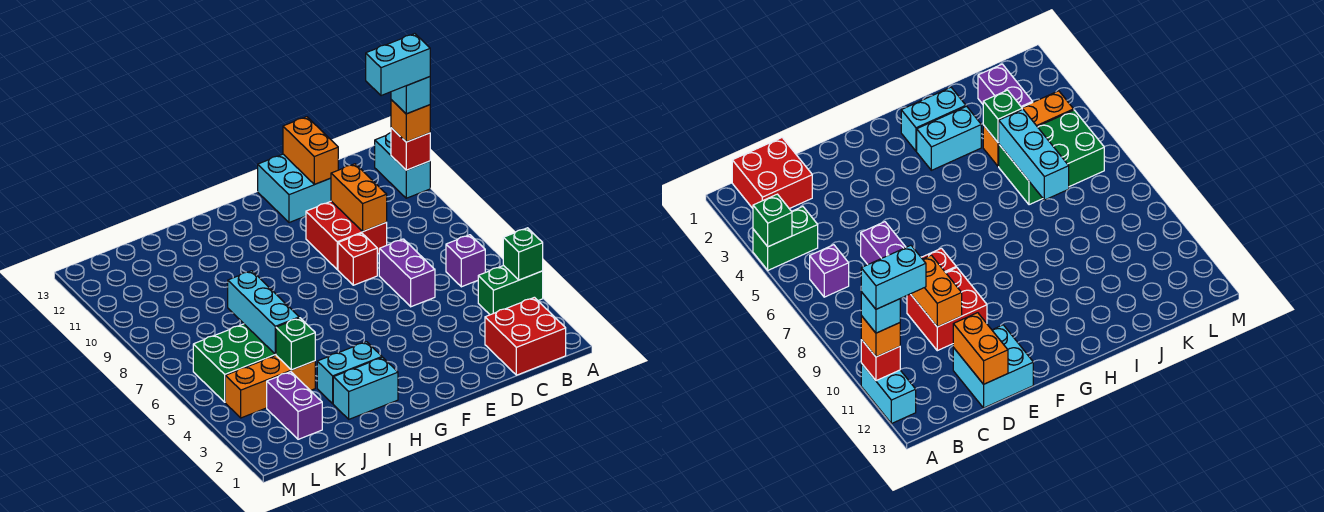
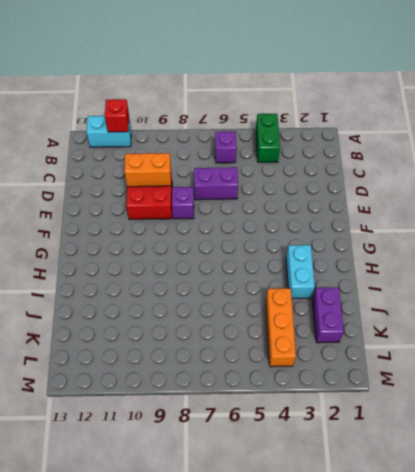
purple brick E8 level 1 -> red brick E8 level 1
purple brick J2:K2 level 1 -> purple brick K2:K3 level 1
none -> red brick B1:C2 level 1
none -> cyan brick D12:E13 level 1
none -> cyan brick H2:I2 level 1

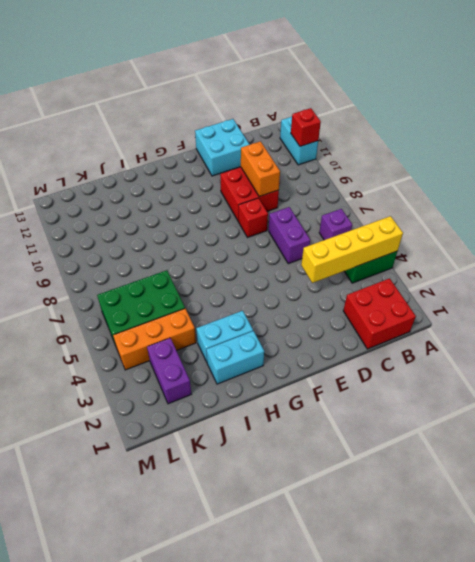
yellow brick A4:D4 level 2 -> green brick A4 level 2
none -> orange brick D12:D13 level 2
none -> green brick J4 level 2
none -> cyan brick J5:J7 level 2

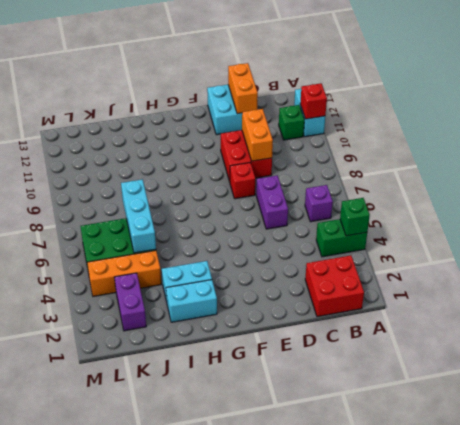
green brick B11 level 1 -> green brick J4 level 2
none -> orange brick A11 level 3
none -> cyan brick A11 level 4
none -> cyan brick A11:B11 level 5

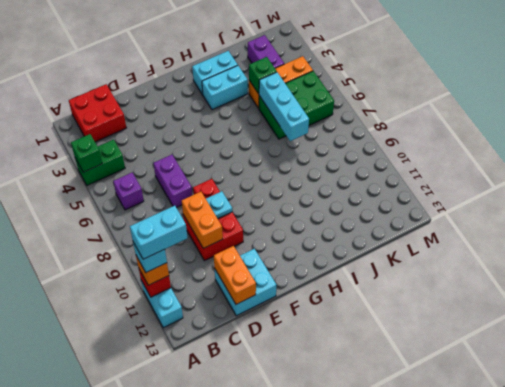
cyan plate E9 level 2 -> none

